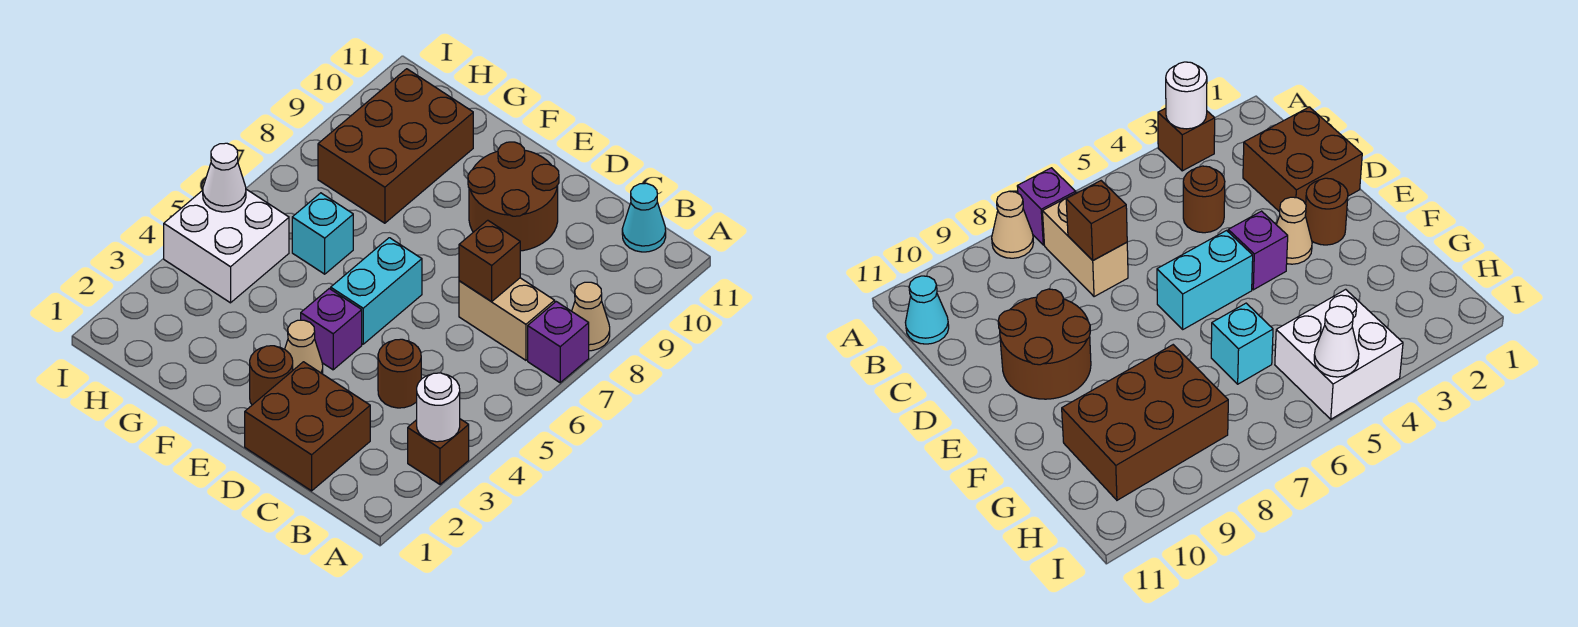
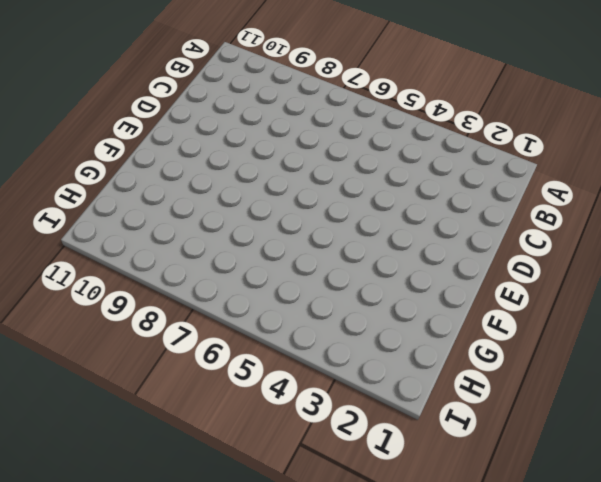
none -> brown brick A3 level 1
none -> purple brick A7 level 1
none -> tan cone A8 level 1

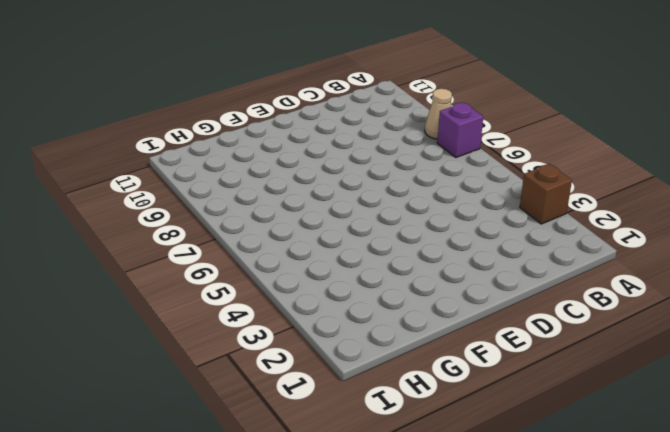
none -> tan brick B7:C7 level 1
none -> cyan cone B11 level 1
none -> brown brick C1:D2 level 1

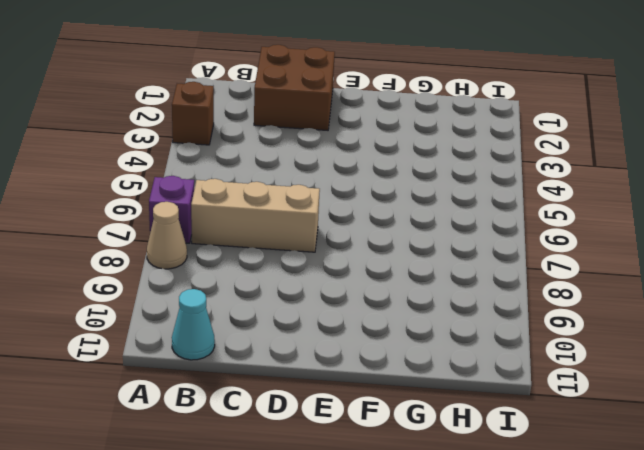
tan brick B7:D7 level 1 -> tan brick B7:C7 level 1
none -> brown round brick C4 level 1
none -> brown round brick D9:E10 level 1
none -> brown round brick E2 level 1

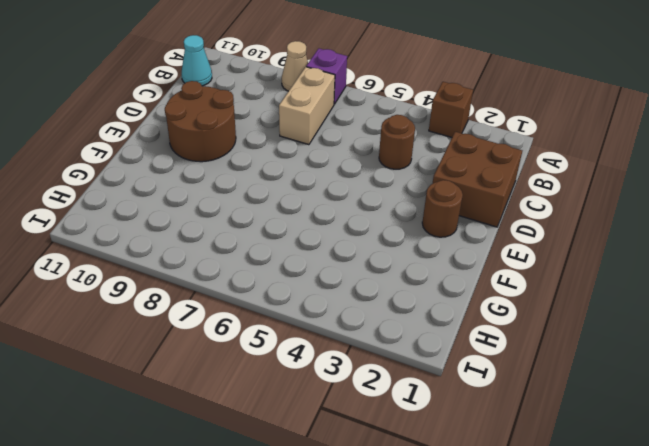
none -> tan cone E3 level 1
none -> purple brick E4 level 1
none -> cyan brick E5:E6 level 1

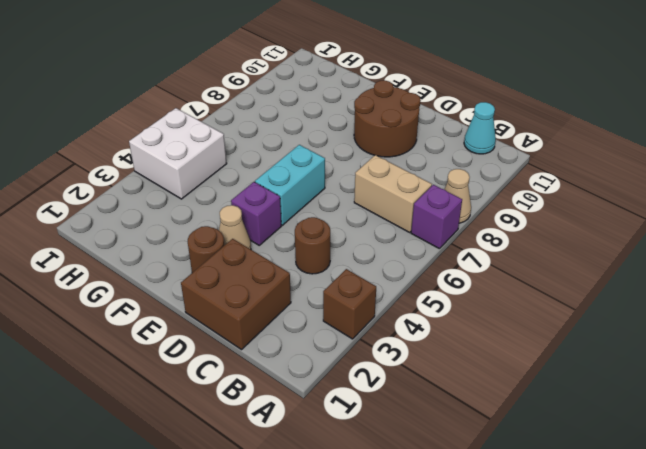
none -> cyan brick G6 level 1
none -> brown brick G8:H10 level 1
none -> white round brick A3 level 2

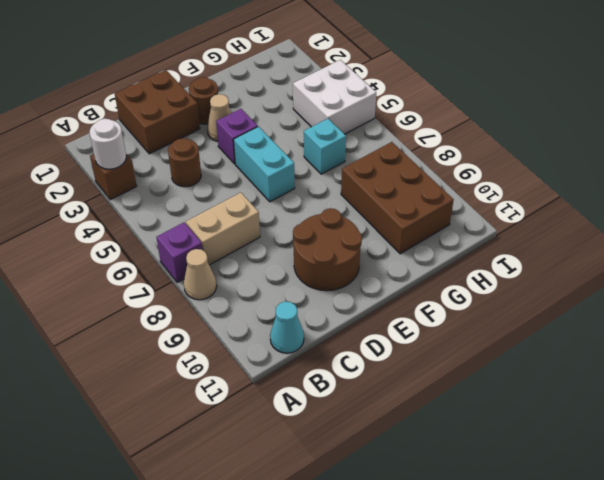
none -> brown brick C7 level 2
none -> white cone I5 level 2

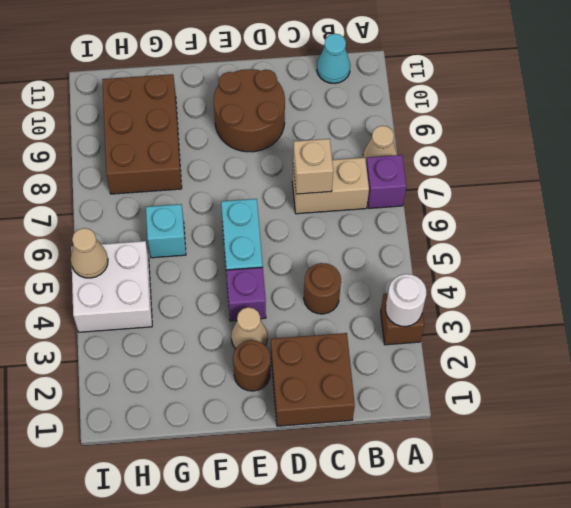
tan brick C7 level 2 -> brown brick C7 level 2
tan cone I5 level 2 -> white cone I5 level 2

